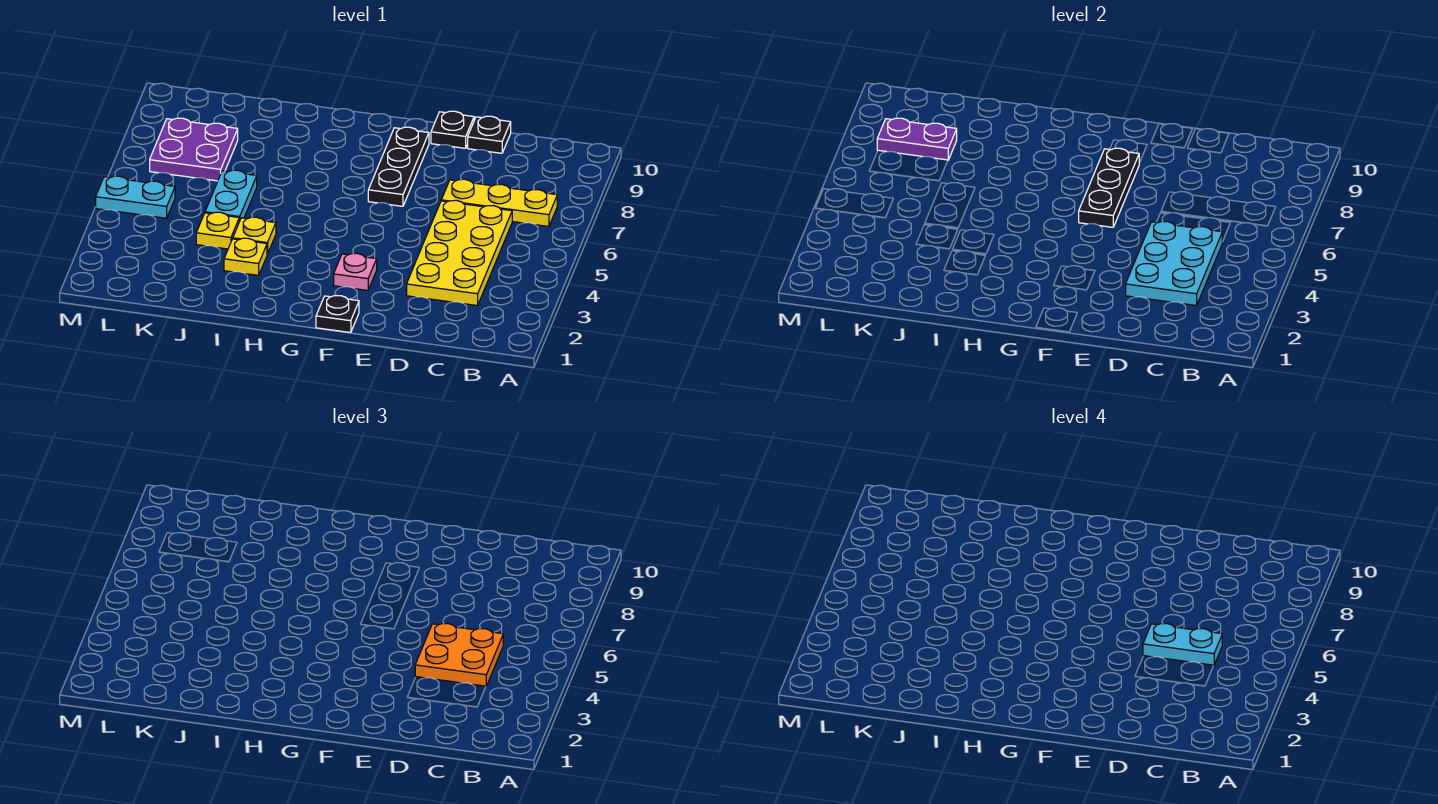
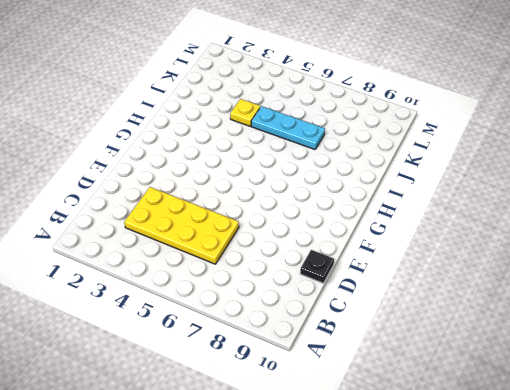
cyan plate J5:J7 level 1 -> cyan plate J5:J6 level 1
none -> yellow plate B7:D7 level 1
none -> black plate E10 level 1
none -> black plate F1 level 1

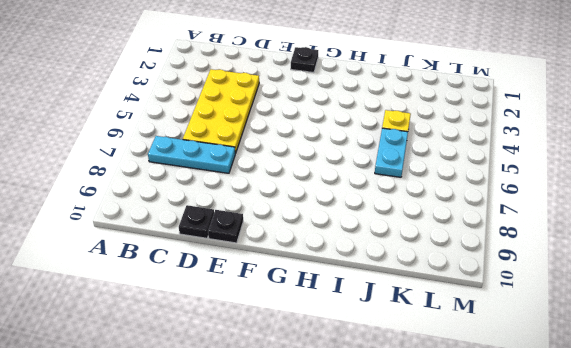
cyan plate B7:D7 level 1 -> yellow plate B7:D7 level 1
none -> pink plate F3 level 1
none -> black plate F7:F9 level 1
none -> yellow plate I3 level 1

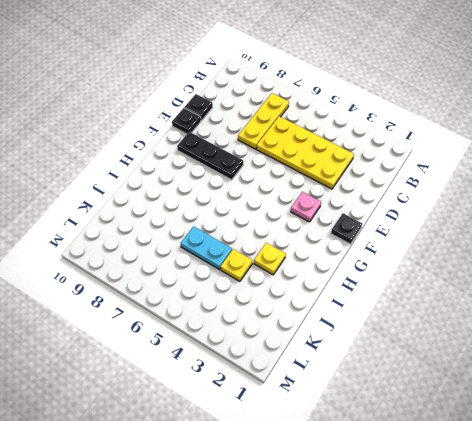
none -> yellow plate I4 level 1
none -> purple plate K7:L8 level 1
none -> cyan plate L5:M5 level 1

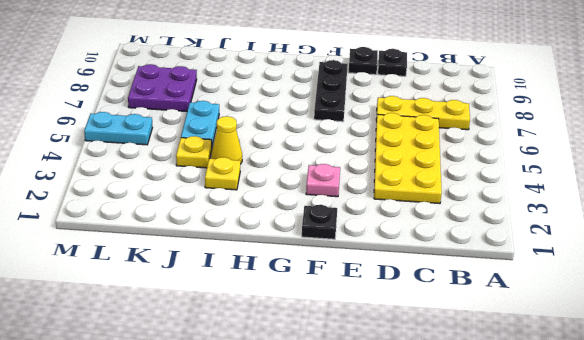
yellow cone I4 level 1 -> yellow plate I4 level 1
none -> cyan plate C3:D5 level 2
none -> black plate F6:F8 level 2
none -> purple plate K8:L8 level 2

